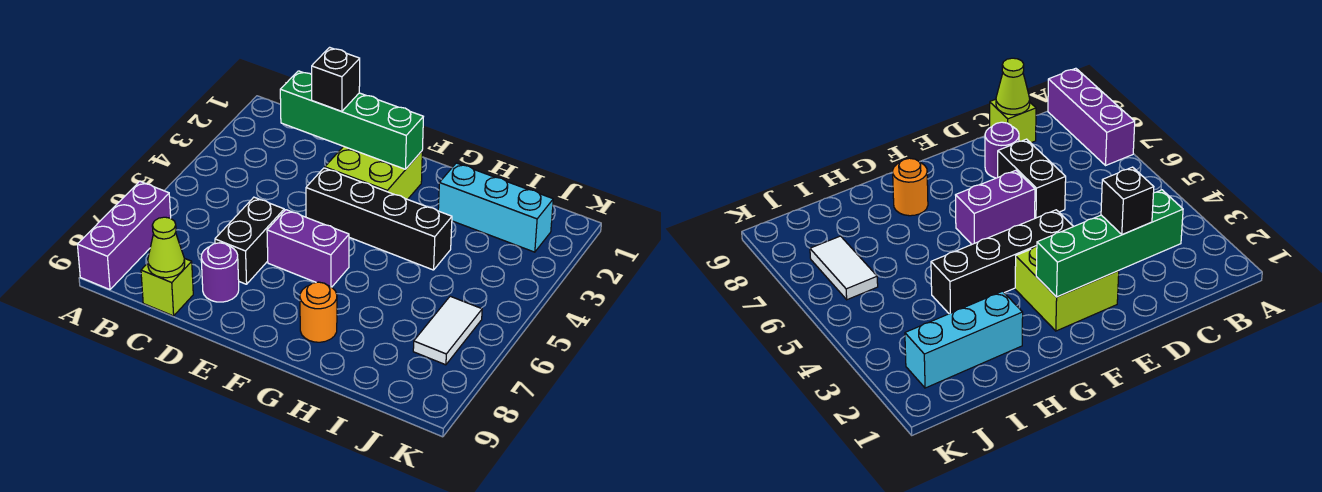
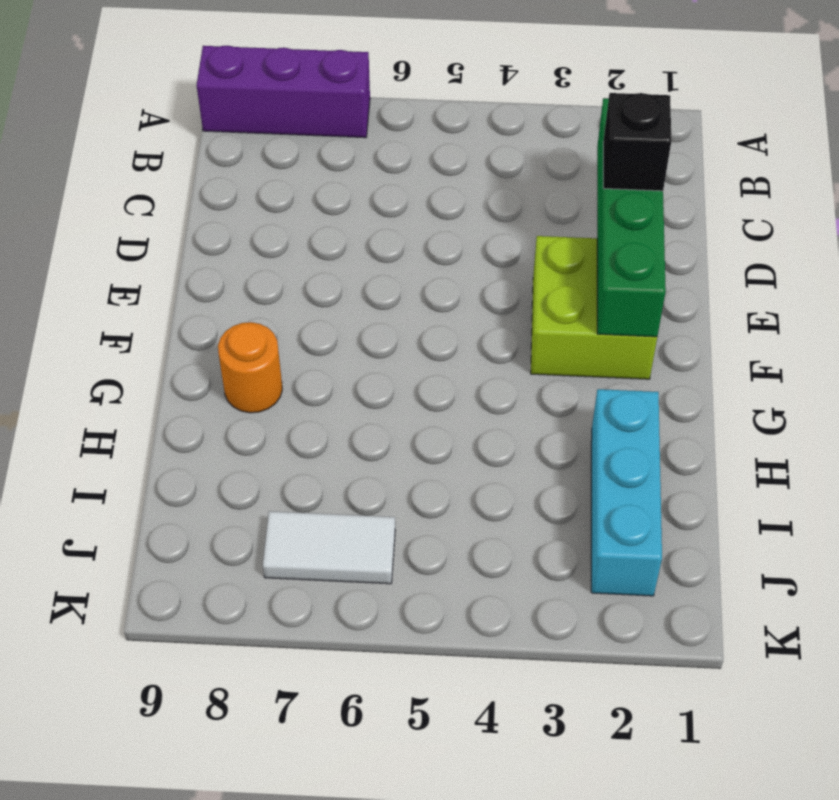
none -> lime brick C9 level 1
none -> black brick D6:D7 level 1
none -> purple round brick D8 level 1

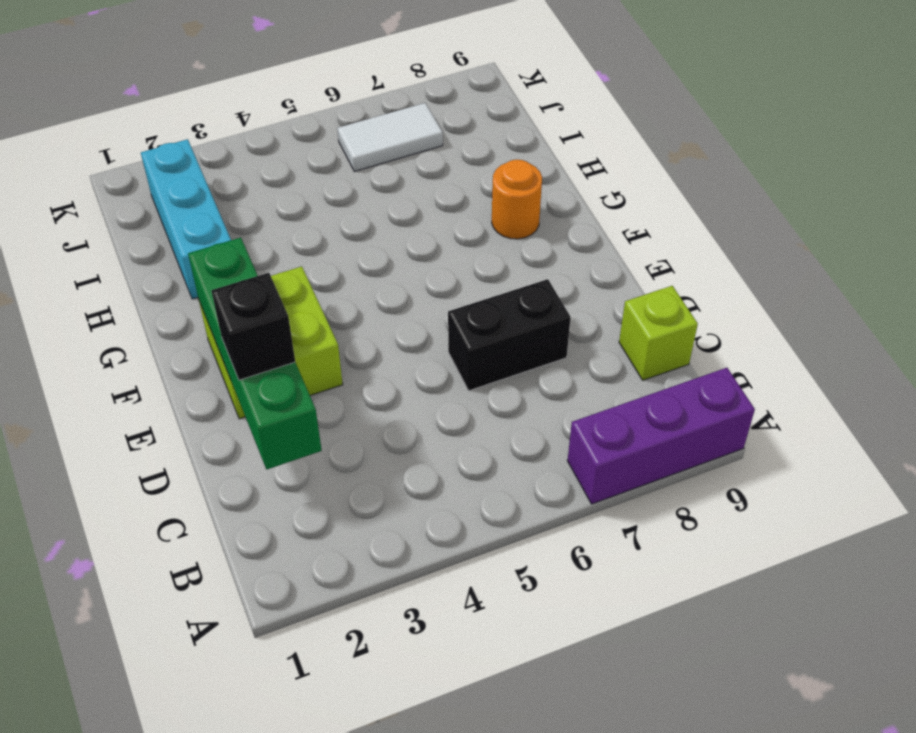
none -> purple round brick D8 level 1
none -> black brick E4:H4 level 1
none -> purple brick E6:F6 level 1

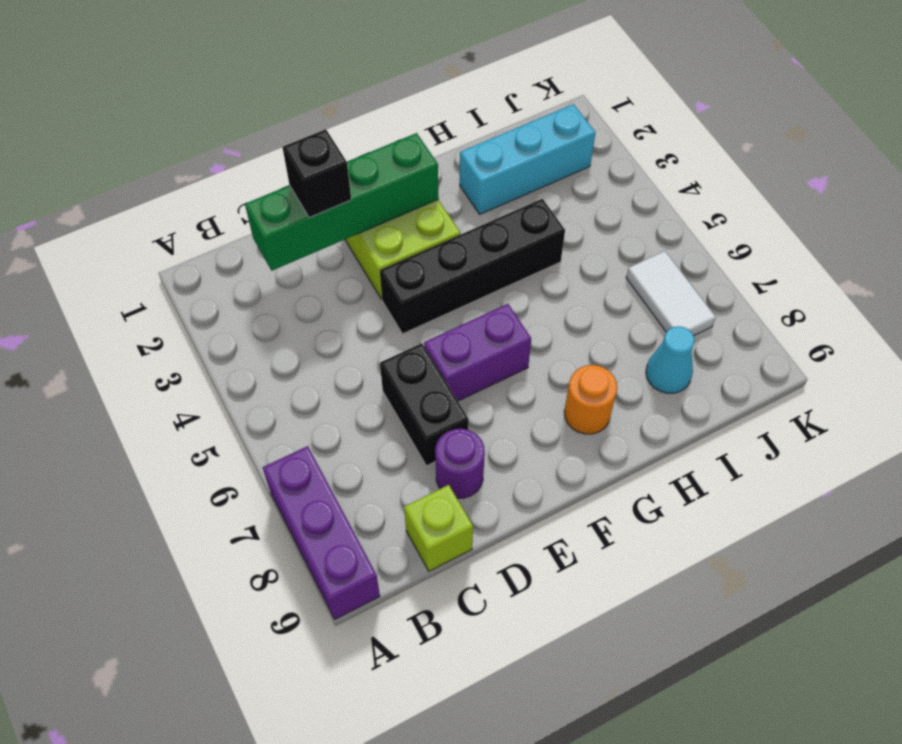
cyan cone I8 level 1 -> none
none -> lime cone C9 level 2

